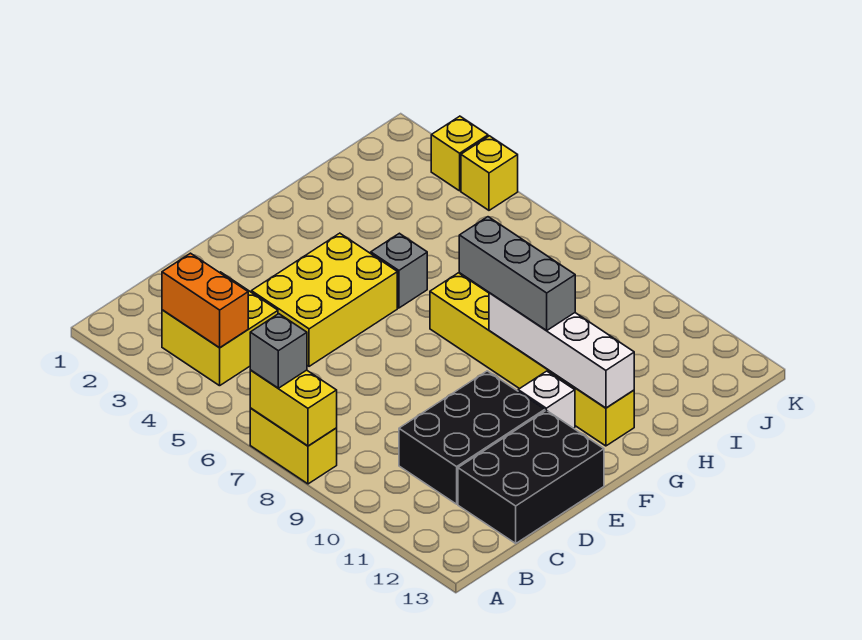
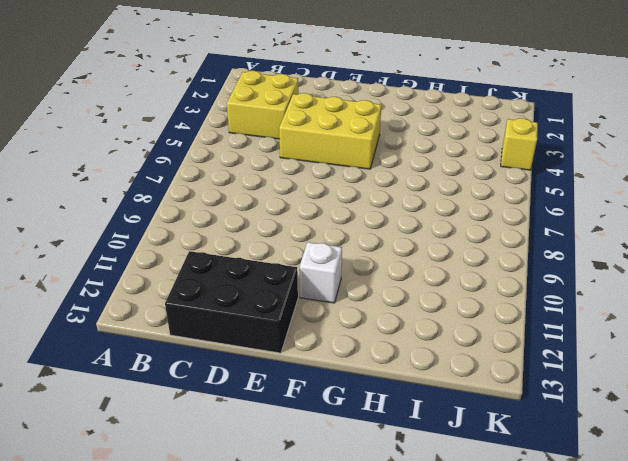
none -> yellow brick A7:A8 level 1
none -> black brick C10:E11 level 1
none -> grey brick G5 level 1

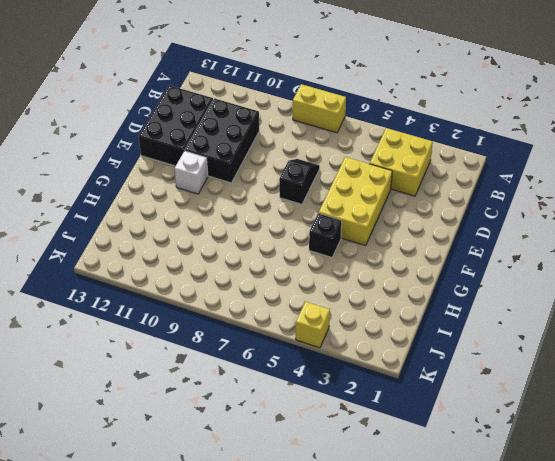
black slope D7:E7 level 1 top E -> none
black brick G5 level 1 -> grey brick G5 level 1
none -> yellow brick G7:G12 level 1
none -> yellow brick K3 level 1
none -> yellow brick A7:A8 level 2

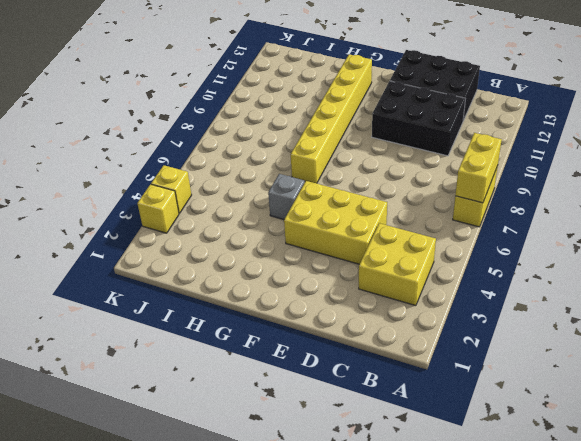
none -> white brick F11 level 1
none -> orange brick B3:B4 level 2
none -> white brick G9:G12 level 2

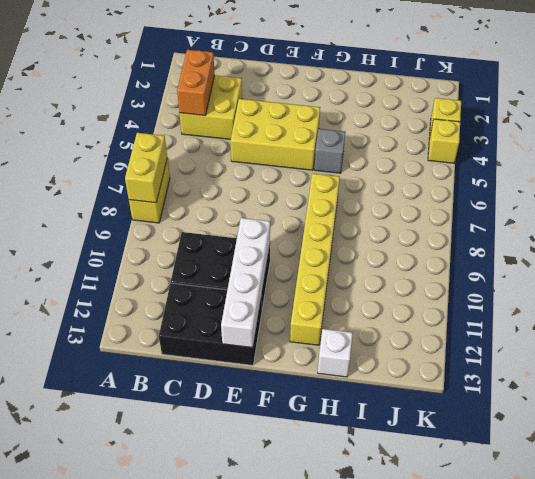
white brick E10:E13 level 2 -> white brick G9:G12 level 2
white brick H13 level 1 -> white brick F11 level 1
none -> grey brick A7 level 3
none -> grey brick G8:G10 level 3

